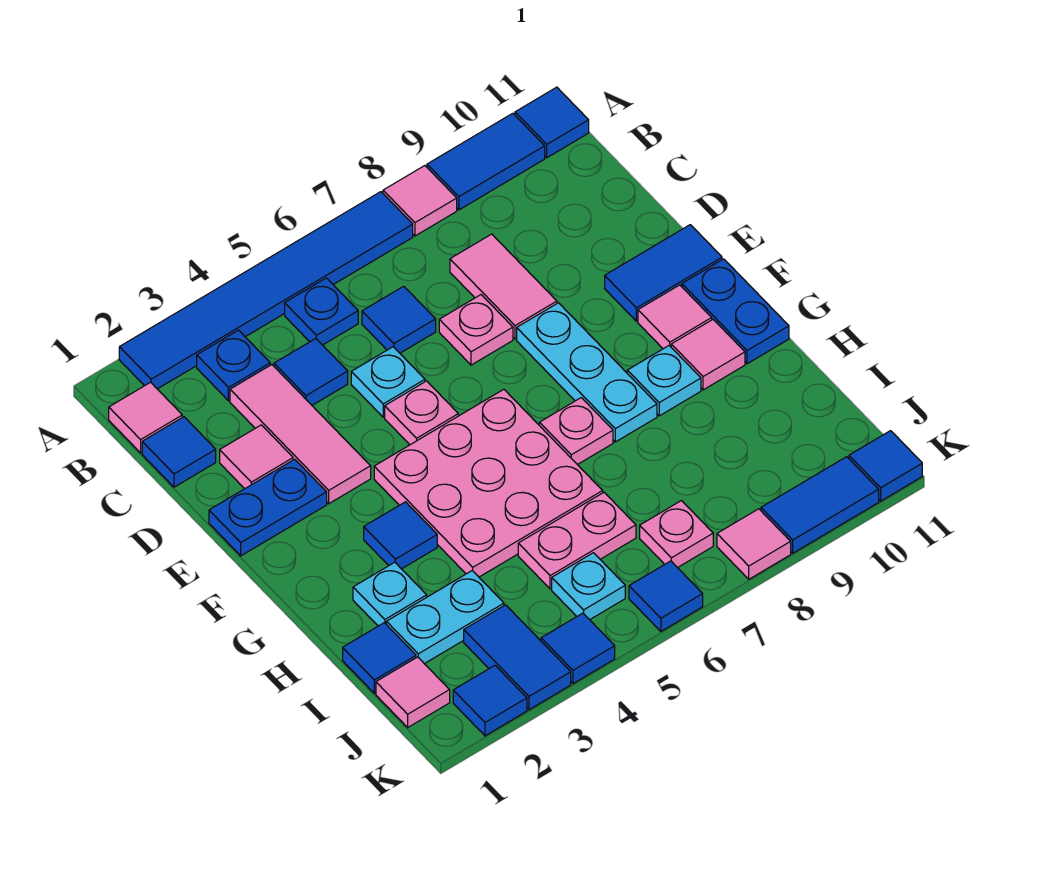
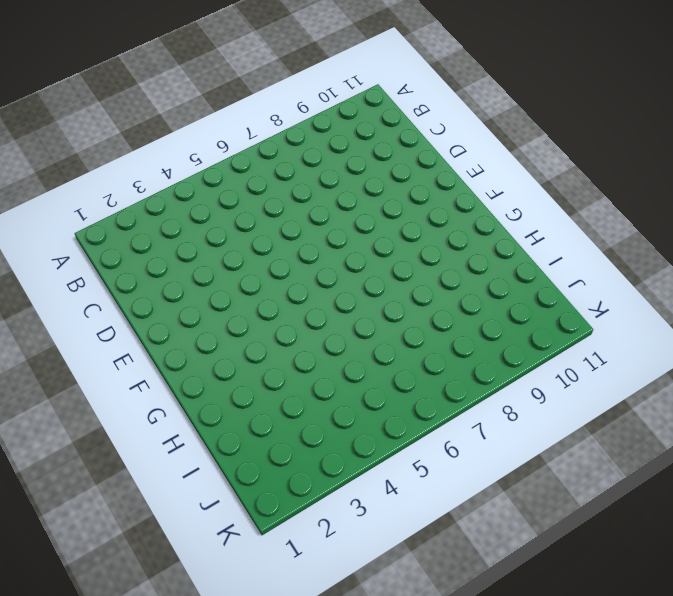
none -> blue tile A2:A7 level 1
none -> pink tile A8 level 1
none -> blue tile A9:A10 level 1
none -> blue tile A11 level 1

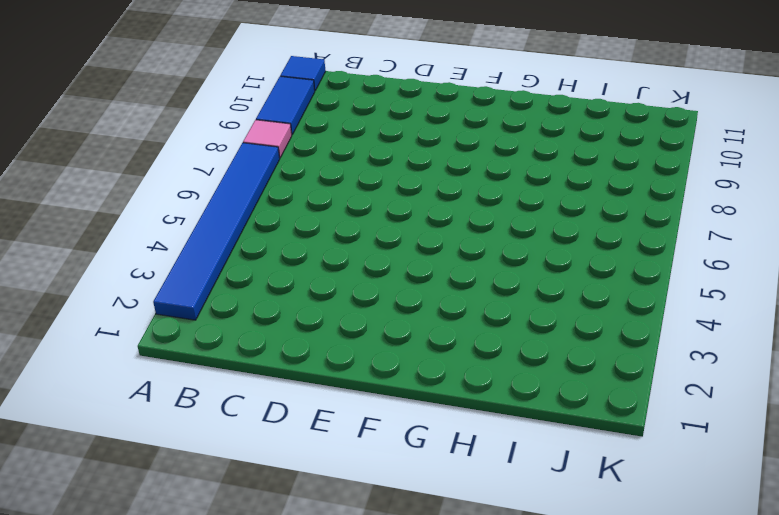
none -> pink tile B1 level 1
none -> blue plate B3 level 1
none -> blue plate B5 level 1
none -> blue tile C1 level 1

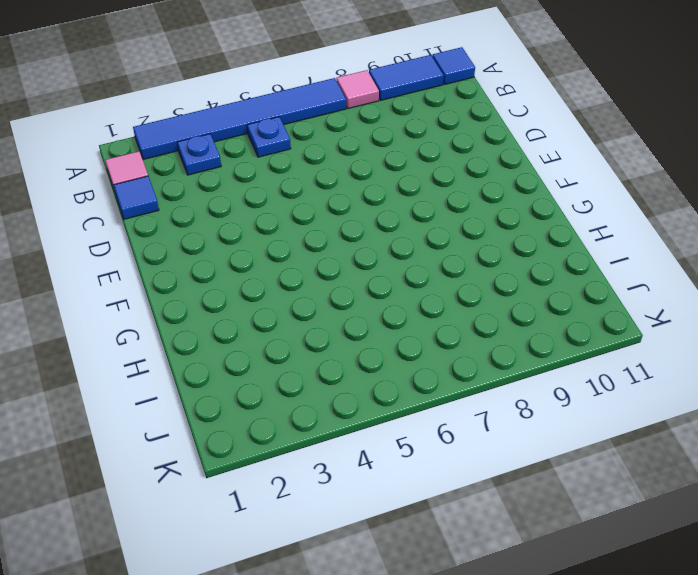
none -> pink tile C3:E3 level 1
none -> blue tile C4 level 1
none -> blue tile C6 level 1
none -> pink tile C8:D8 level 1

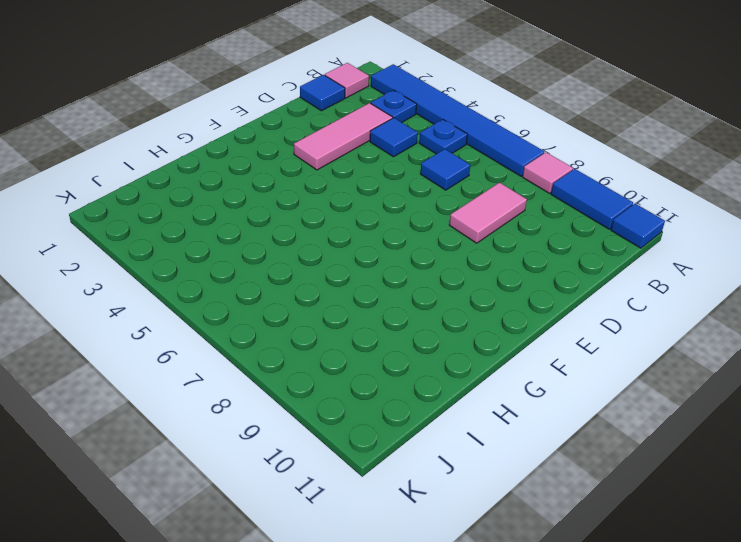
none -> pink tile D2 level 1
none -> cyan plate D5 level 1
none -> pink plate D7 level 1
none -> blue plate E1:E2 level 1

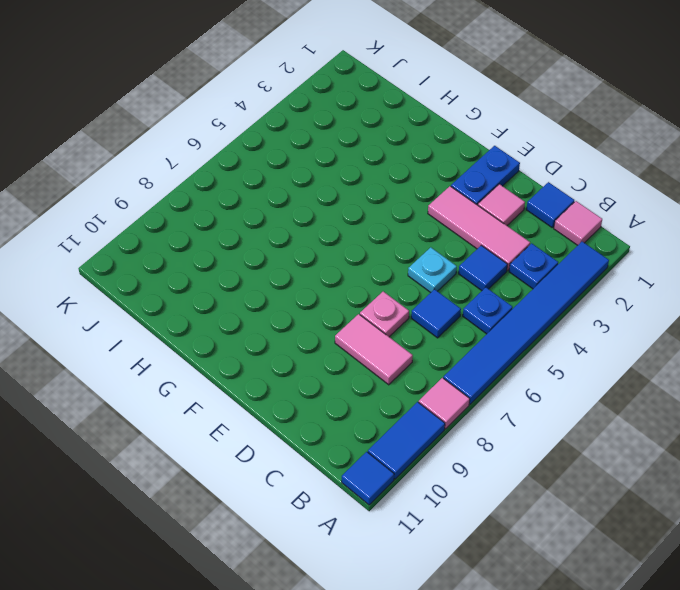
none -> pink plate E5 level 1
none -> cyan plate E8:G8 level 1
none -> blue tile E10:E11 level 1
none -> pink plate F4:H6 level 1

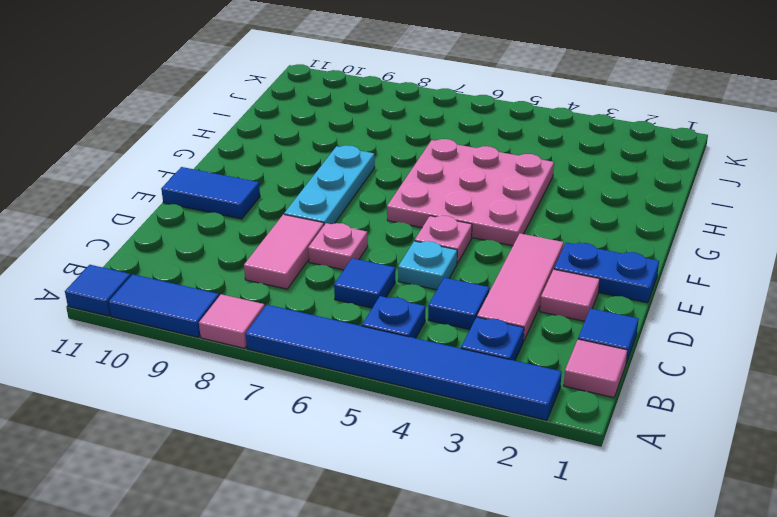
none -> pink tile F10 level 1
none -> blue plate F11:G11 level 1
none -> blue tile G3 level 1
none -> pink plate G7 level 1

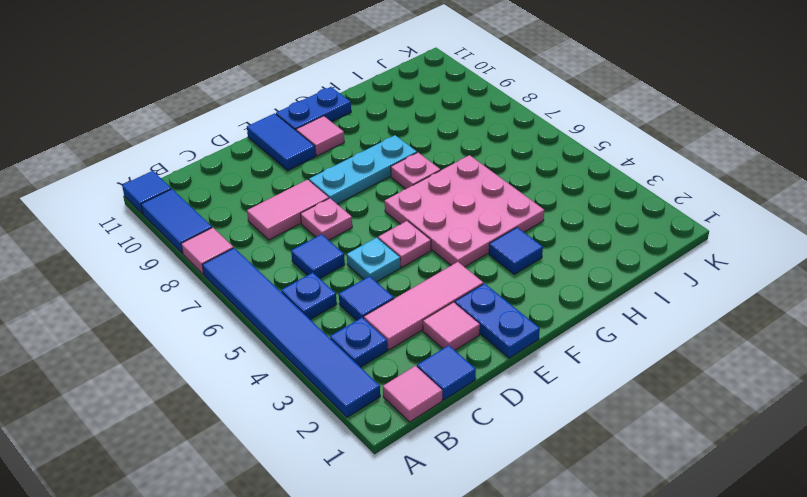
none -> cyan plate G9 level 1
none -> pink tile G10 level 1
none -> cyan plate H2 level 1
none -> blue tile I1 level 1

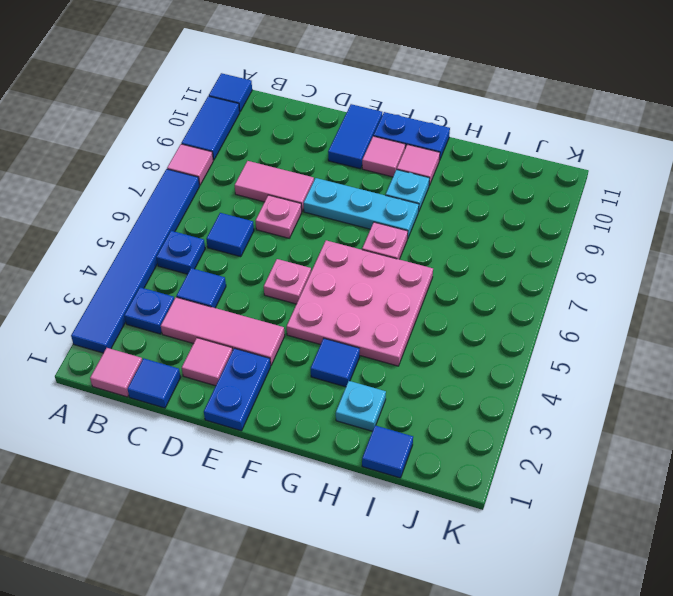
none -> cyan plate D5 level 1
none -> cyan plate I2:I3 level 1
none -> pink plate I5:I6 level 1
none -> pink tile J1 level 1

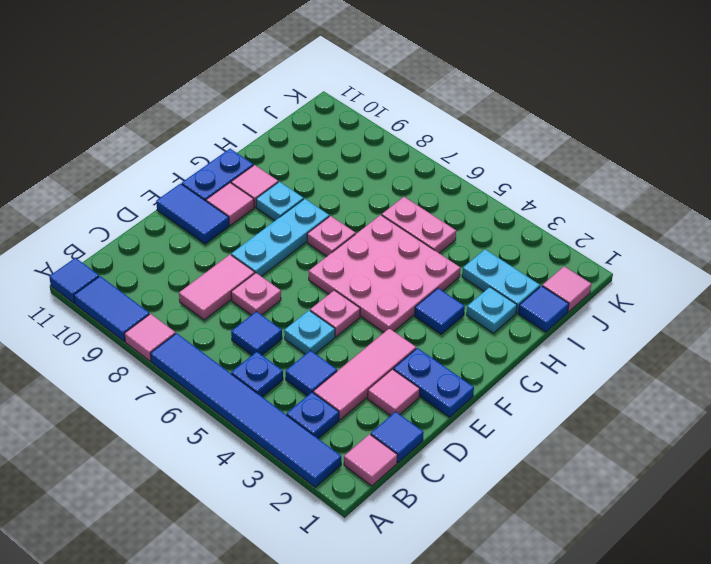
none -> blue tile J3:K3 level 1
none -> cyan plate J5 level 1
none -> pink plate J7 level 1
none -> blue tile K2 level 1

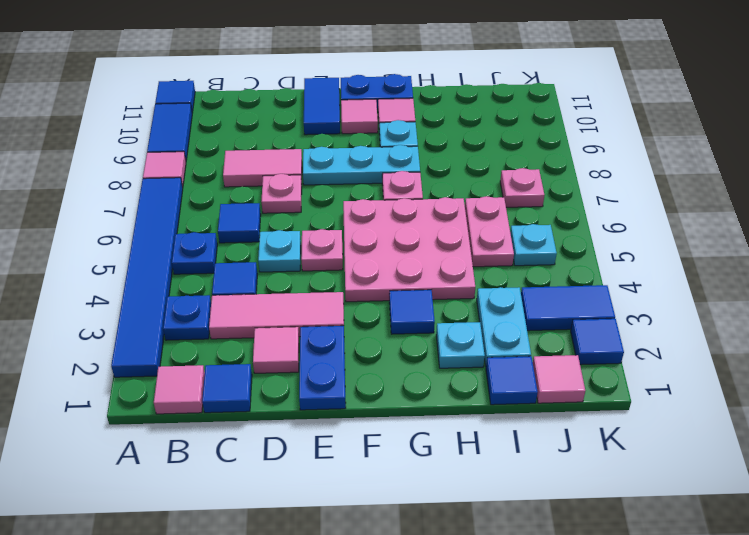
none -> blue tile K4 level 1
none -> blue tile K6 level 1
none -> pink tile K8 level 1
none -> blue tile K9:K10 level 1

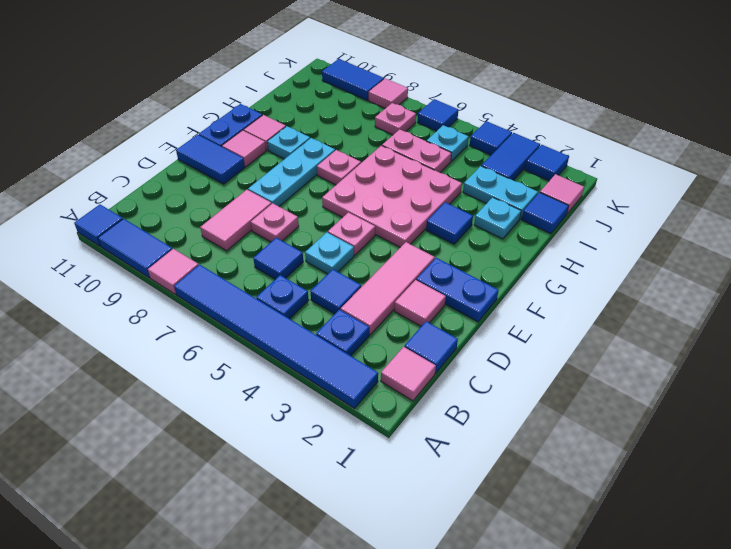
none -> blue tile K11 level 1

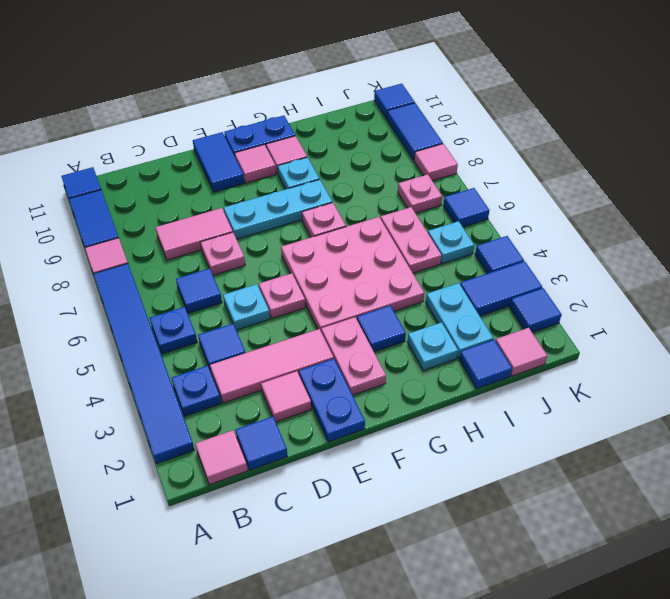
pink plate F2:F3 level 1 -> none

